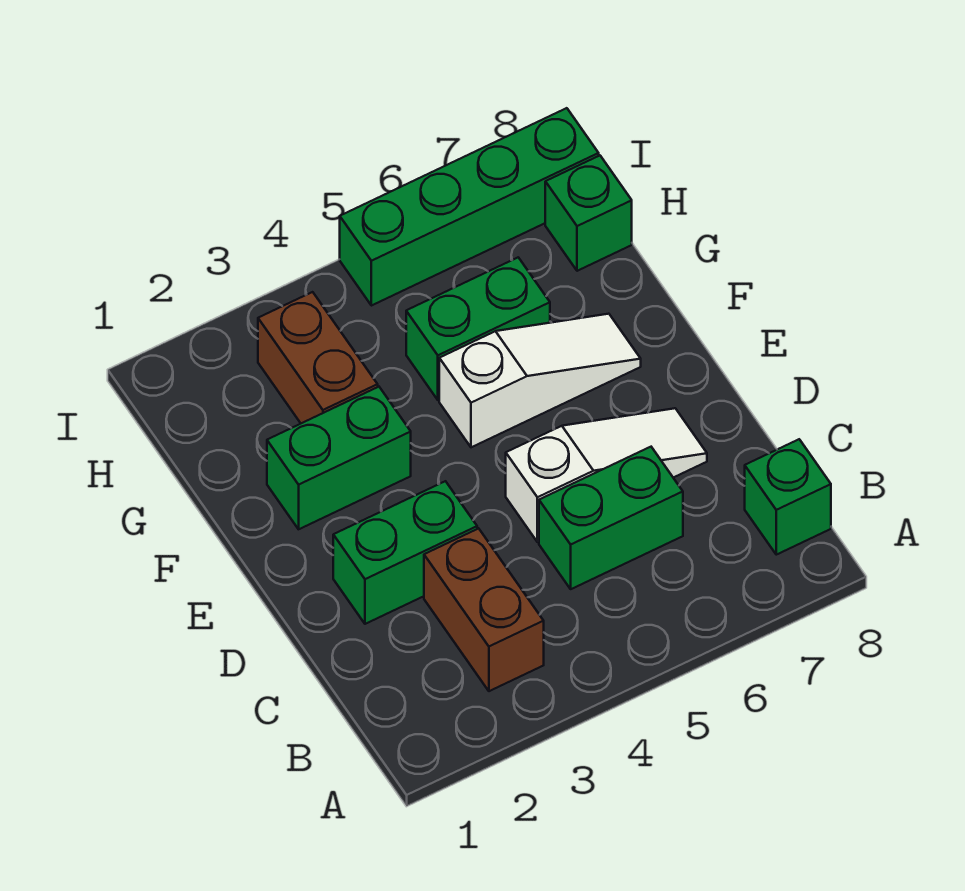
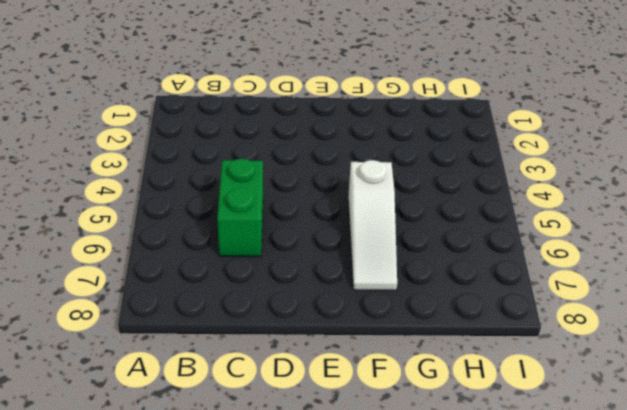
none -> brown brick B3:C3 level 1
none -> green brick B8 level 1

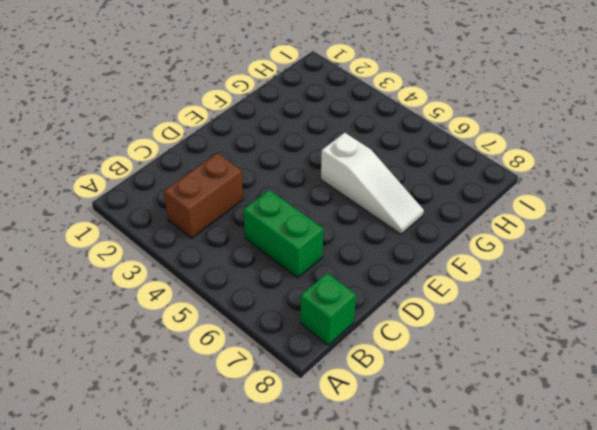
none -> green brick D2:D3 level 1
none -> white slope D5:D7 level 1 top 5

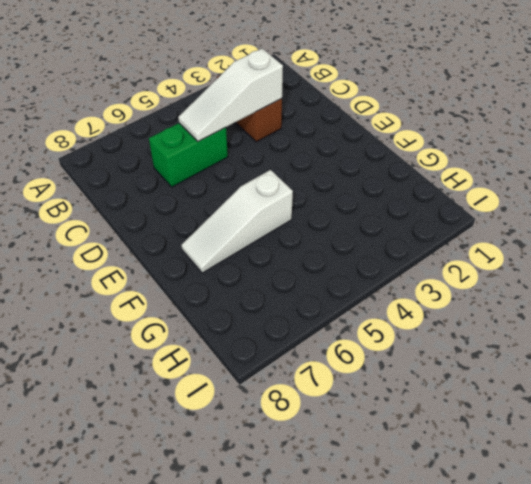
white slope C3:C5 level 2 top 3 -> white slope D5:D7 level 1 top 5
none -> green brick B8 level 1
none -> green brick D2:D3 level 1

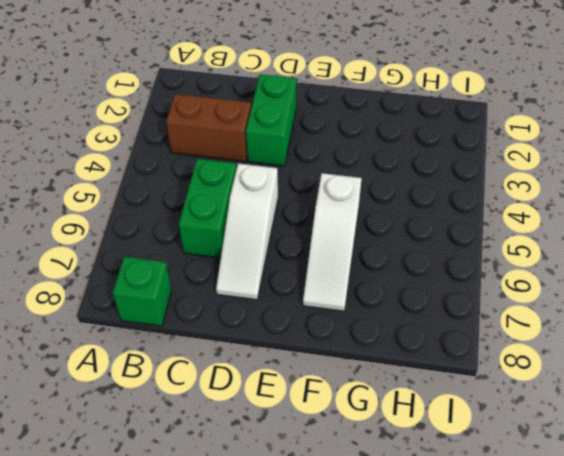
none -> green brick F2:F3 level 1
none -> brown brick G3:H3 level 1

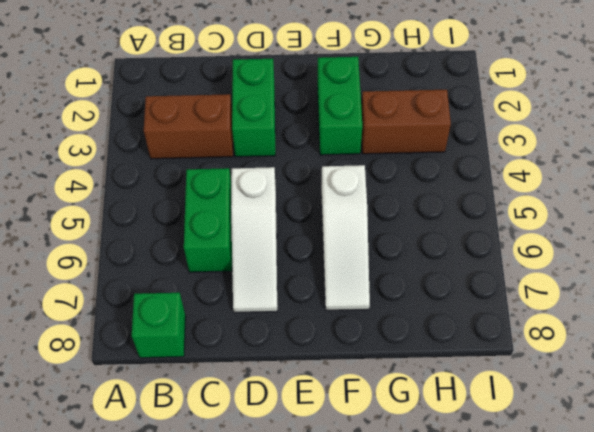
none -> green brick G5:G6 level 1
none -> green brick H8 level 1

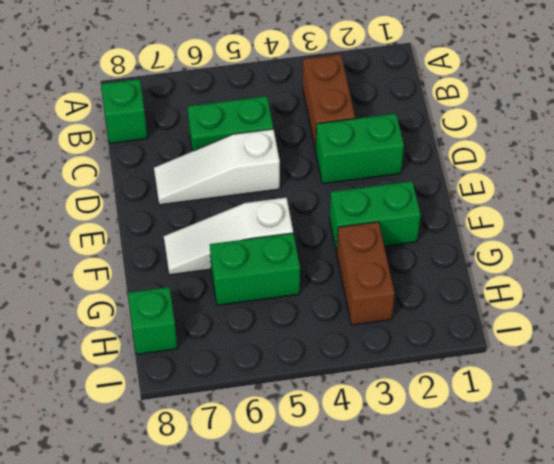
none -> green brick I5:I8 level 1

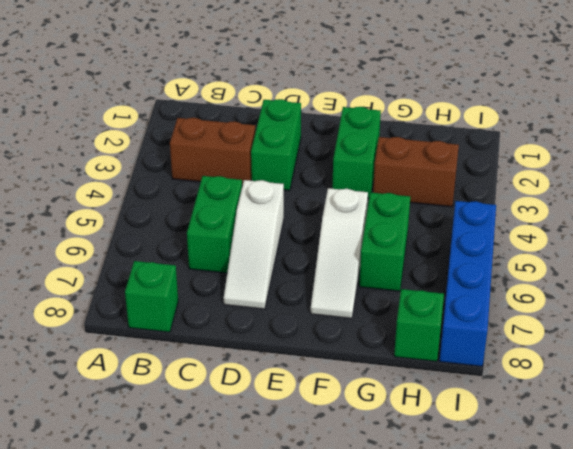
blue brick I5:I8 level 1 -> green brick I5:I8 level 1

